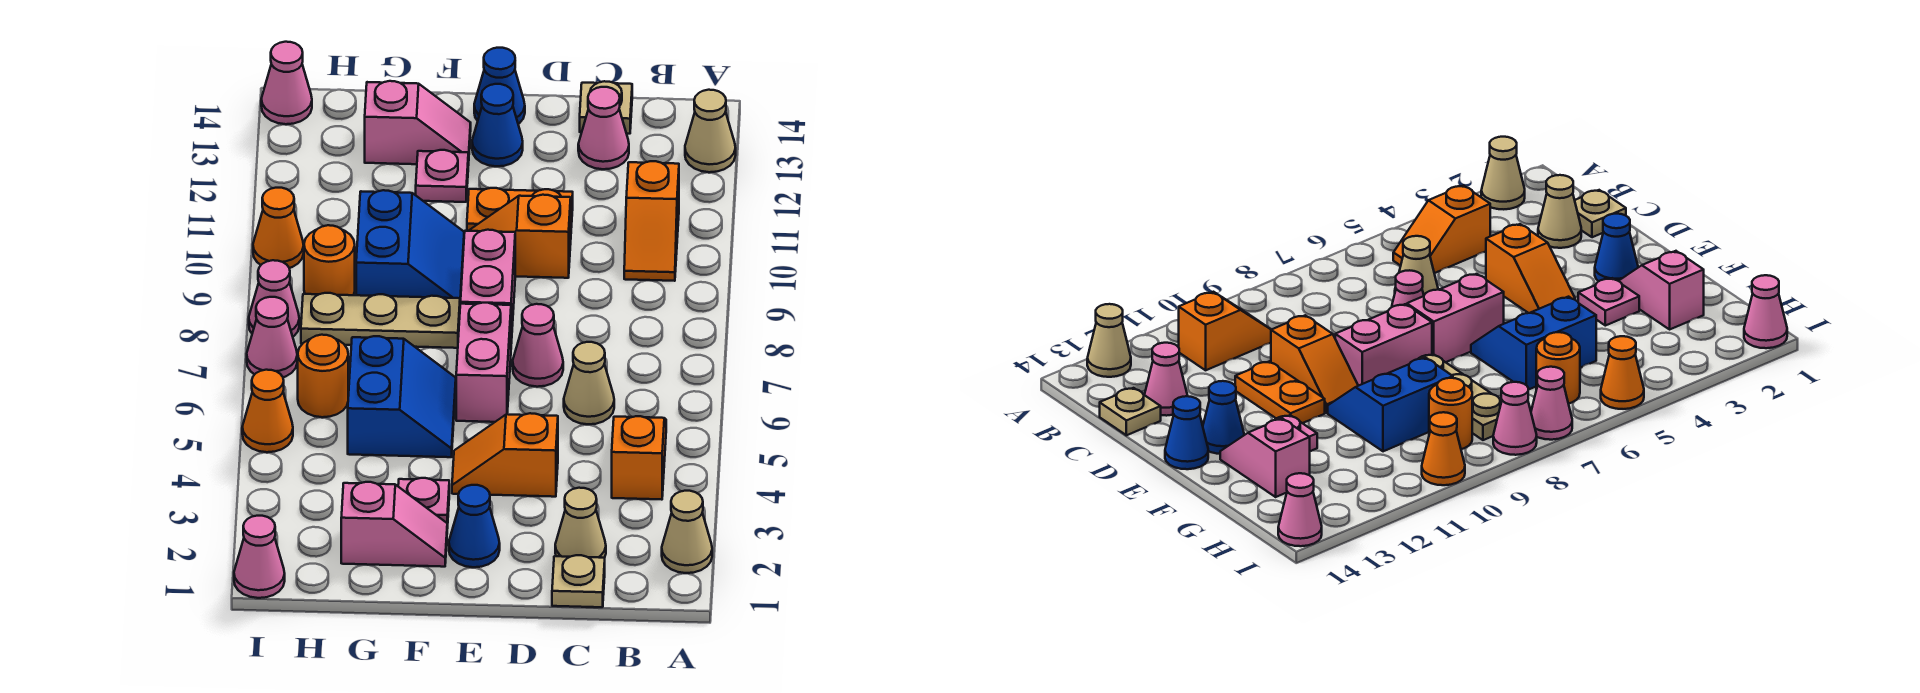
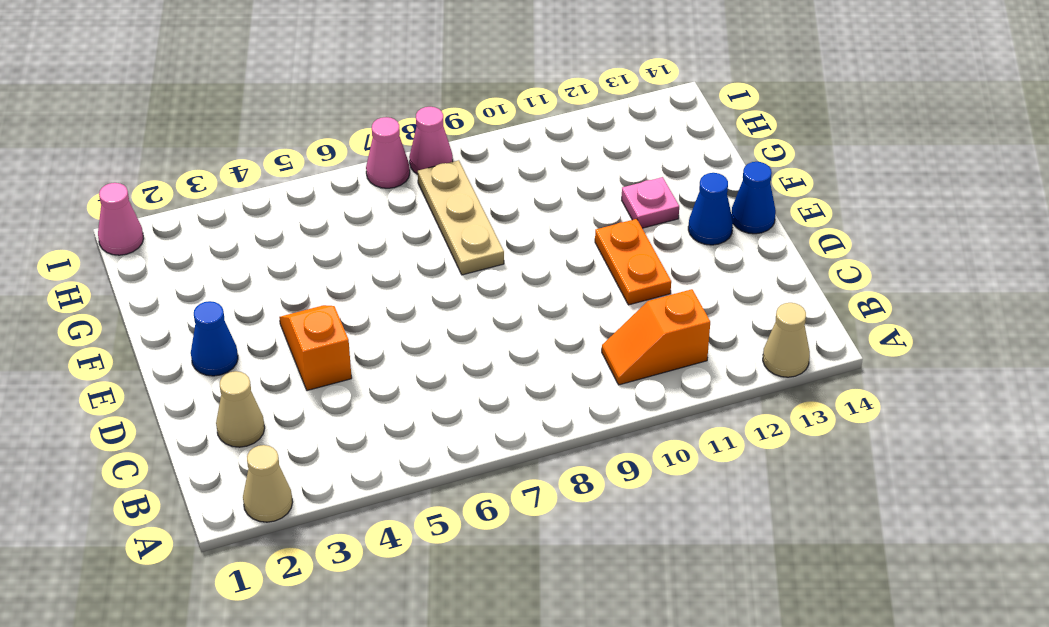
none -> orange slope B4:B5 level 1 top 4
none -> tan plate C1 level 1
none -> tan cone C6 level 1
none -> pink cone C13 level 1

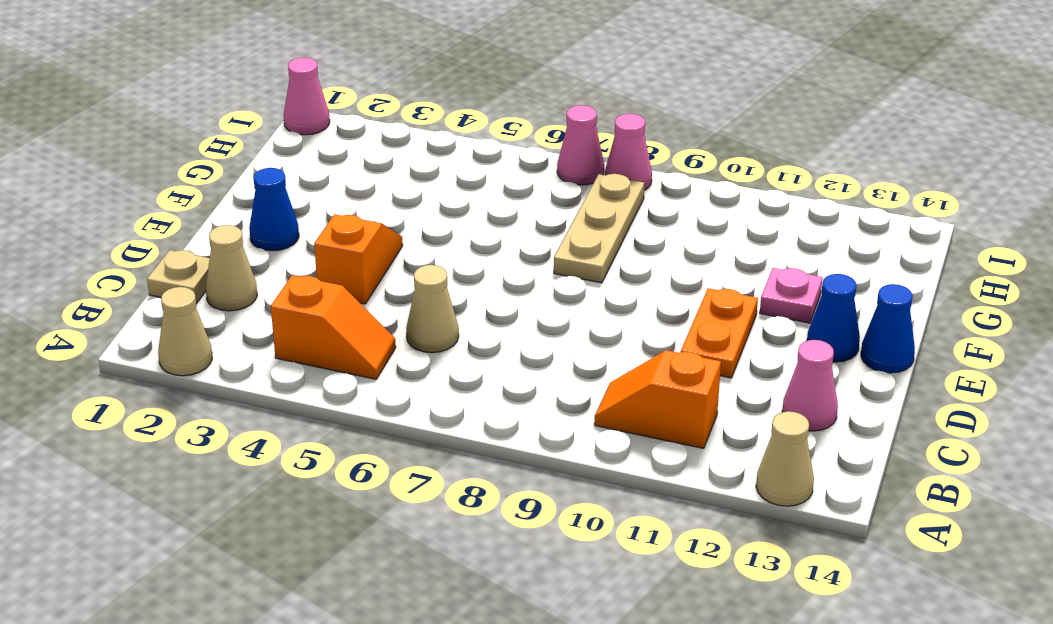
none -> tan plate C14 level 1
none -> pink cone D7 level 1
none -> orange slope D10:E10 level 1 top D
none -> pink brick E6:E7 level 1

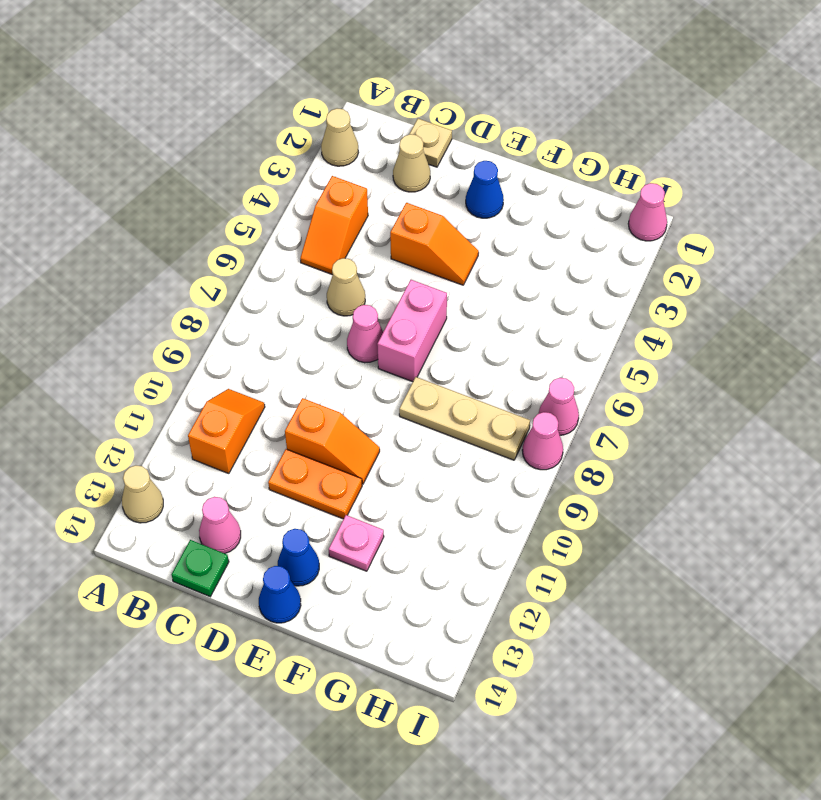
green plate C14 level 1 -> tan plate C14 level 1
none -> pink brick E8:E9 level 1
none -> pink slope F2:G2 level 1 top G
none -> pink plate F3 level 1
none -> blue slope F5:G6 level 1 top G

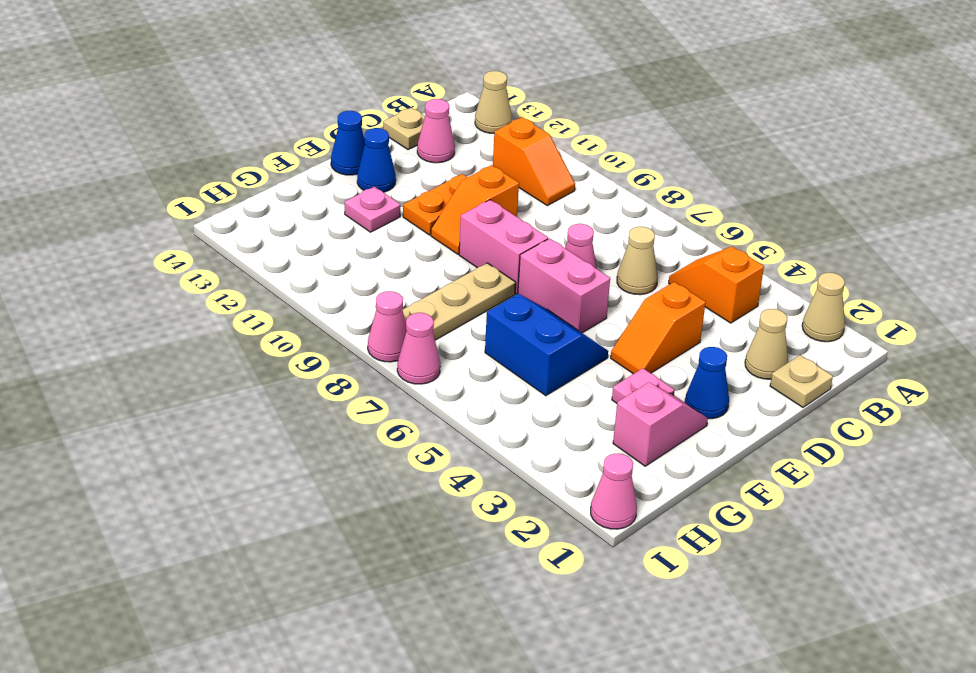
none -> blue slope F9:G10 level 1 top G
none -> pink slope F13:G13 level 1 top G
none -> orange round brick H6 level 1
none -> orange round brick H9 level 1

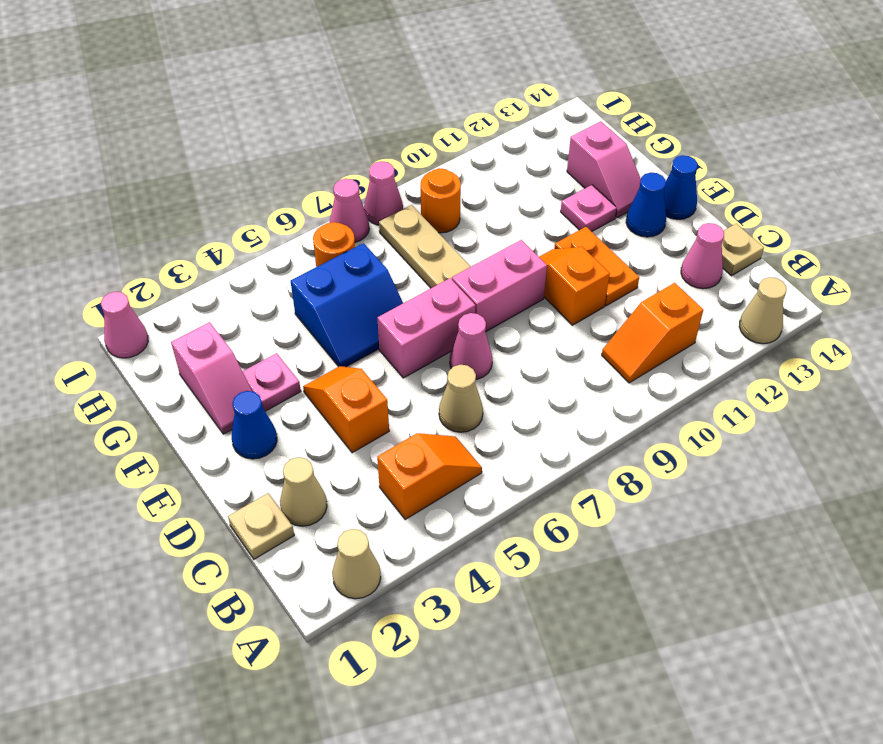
none -> blue slope F9:G10 level 1 top G
none -> orange cone I5 level 1
none -> orange cone I10 level 1
none -> pink cone I14 level 1

